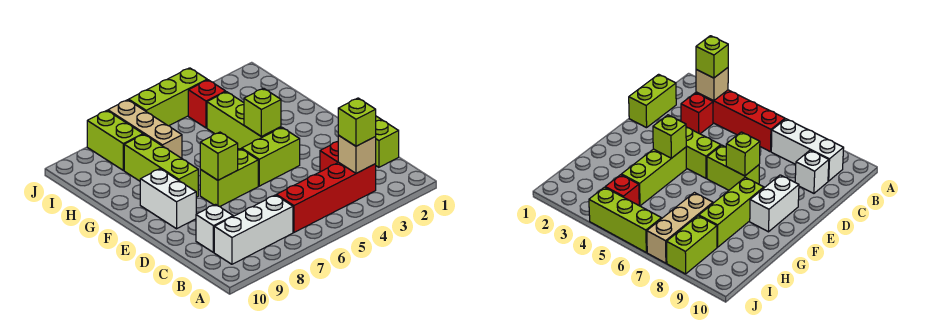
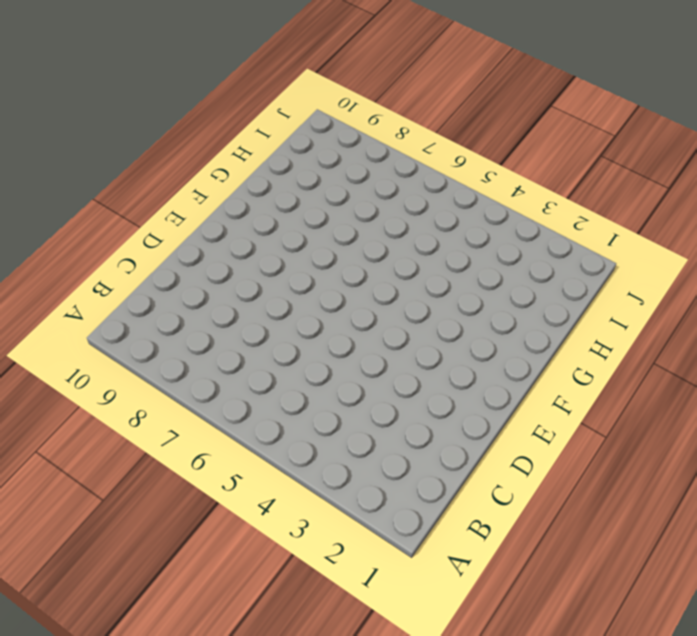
none -> red brick B3:B6 level 1
none -> white brick B7:B9 level 1
none -> lime brick C1:D1 level 1

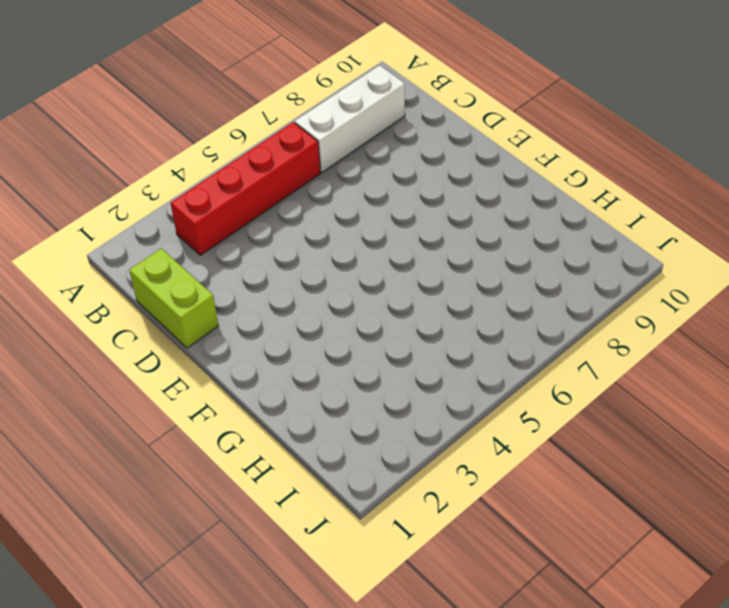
none -> red brick C3 level 1
none -> white brick C9 level 1
none -> lime brick E4:E5 level 1

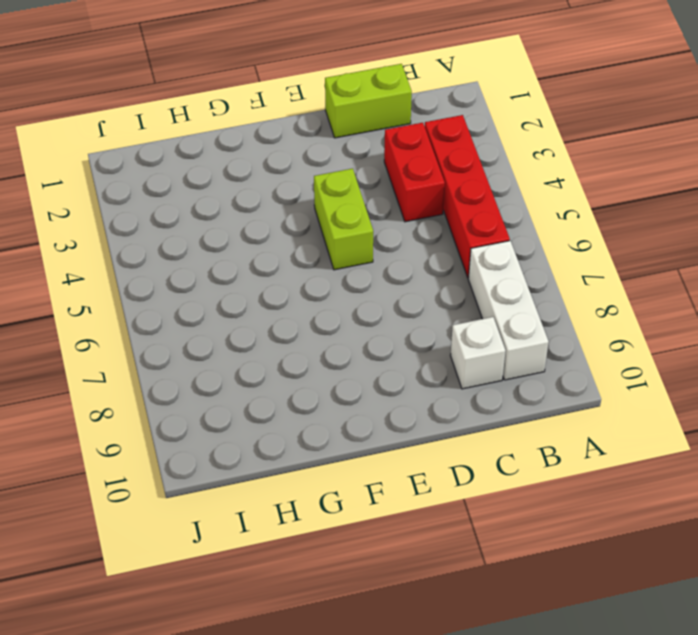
red brick C3:C4 level 1 -> red brick C3 level 1
none -> lime brick E6:E7 level 1
none -> white brick E9:F9 level 1
none -> lime brick F4:H4 level 1

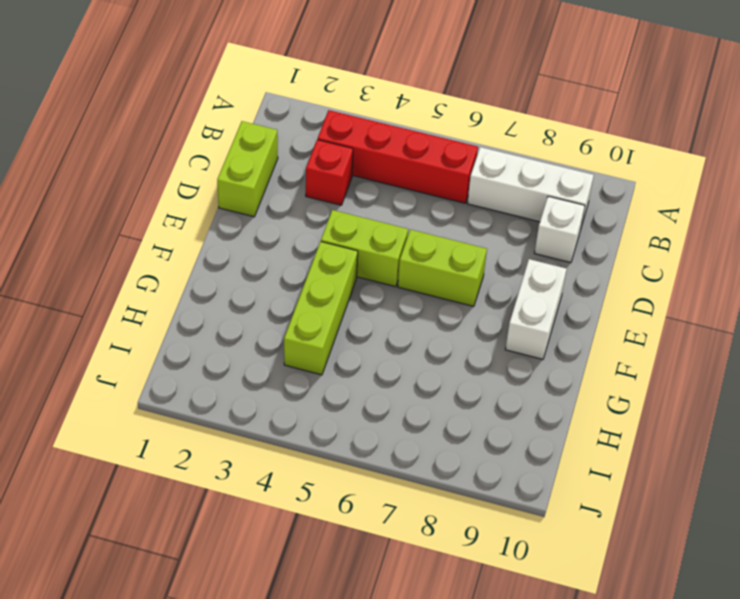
none -> lime brick F8:H8 level 1
none -> tan brick H7:J7 level 1
none -> red brick I4 level 1

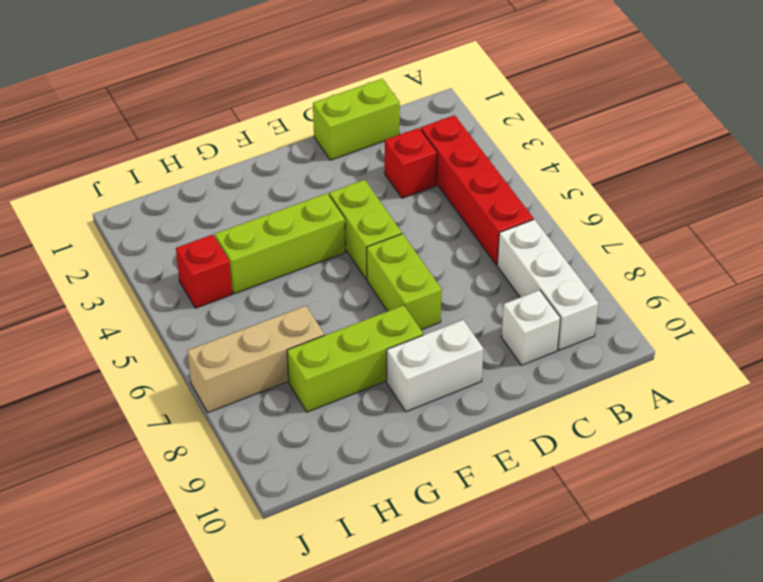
none -> lime brick I8:J8 level 1
none -> lime brick J4:J6 level 1
none -> tan brick B3 level 2

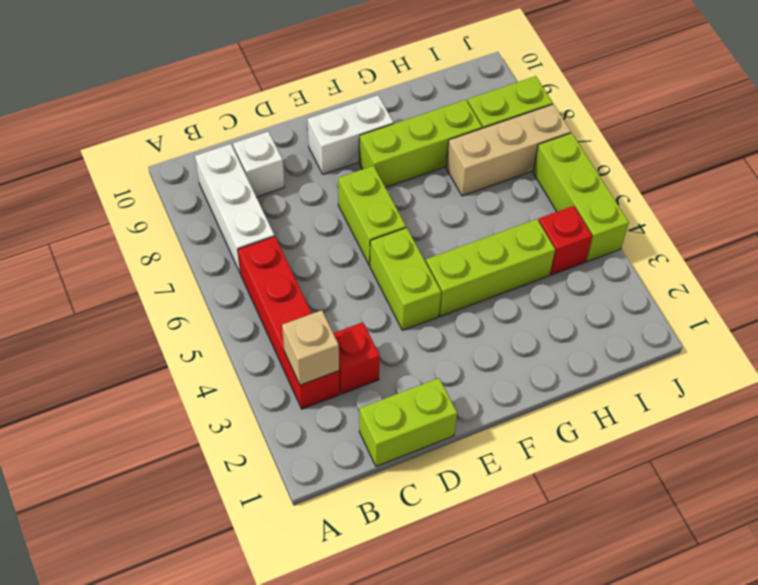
none -> lime brick E7 level 2
none -> lime brick F4 level 2
none -> lime brick B3 level 3

